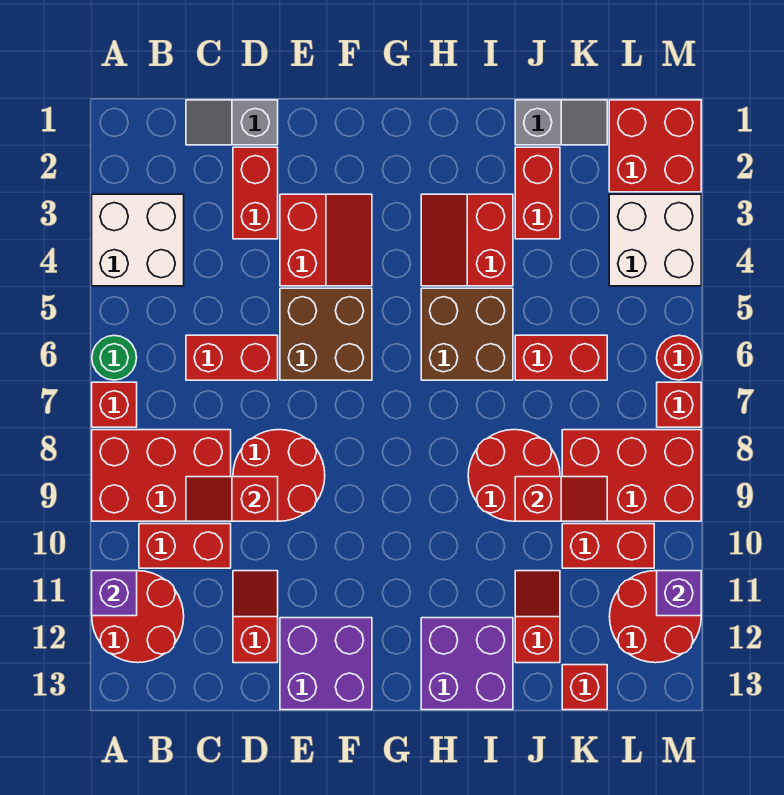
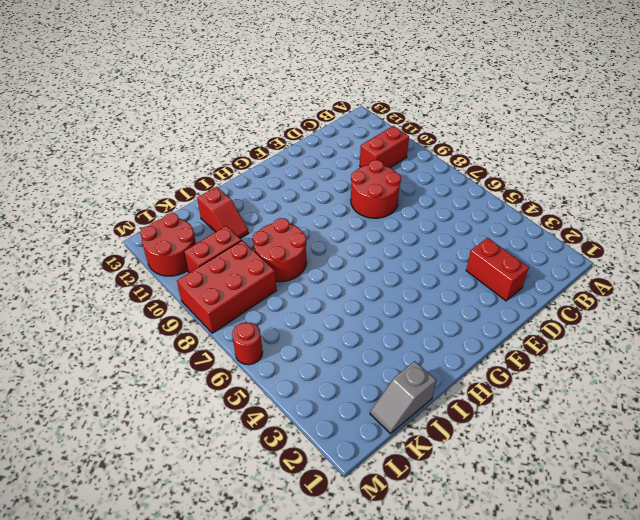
none -> white brick A3:B4 level 1
none -> green round brick A6 level 1
none -> red brick A7 level 1
none -> red brick A8:C9 level 1

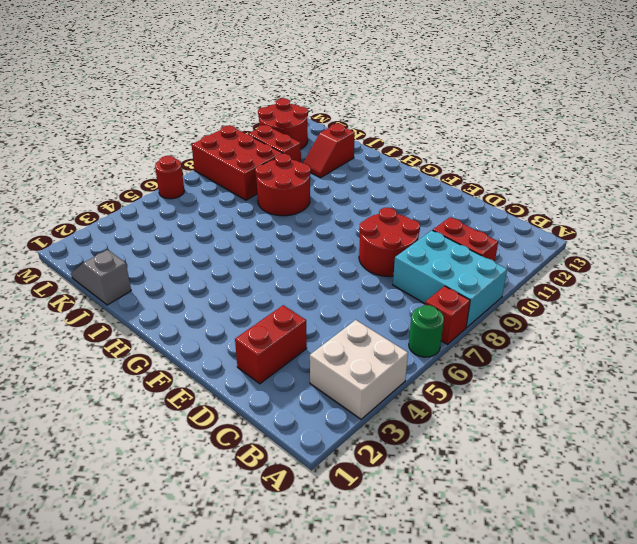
cyan brick A8:C9 level 1 -> red brick A8:C9 level 1
none -> red round brick A11:B12 level 1
none -> grey slope C1:D1 level 1 top D
none -> red brick C6:D6 level 1
none -> red slope D11:D12 level 1 top 12

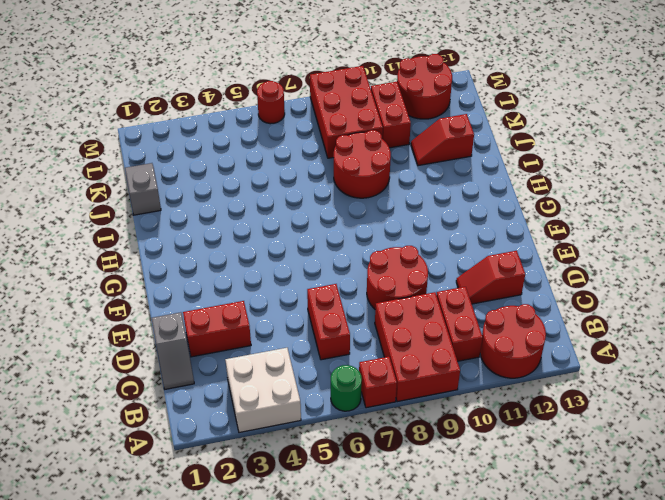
none -> red slope E3:F4 level 1 top E
none -> brown brick E5:F6 level 1
none -> purple brick E12:F13 level 1
none -> red slope H3:I4 level 1 top I

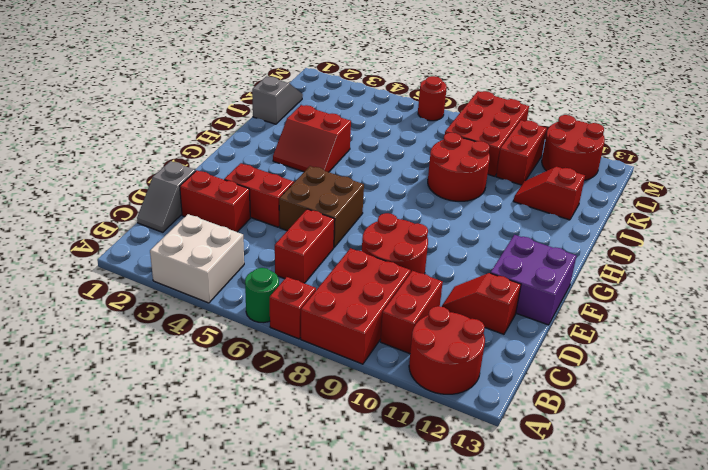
none -> brown brick H5:I6 level 1
none -> purple brick H12:I13 level 1
none -> red brick J2:J3 level 1
none -> red brick J6:K6 level 1

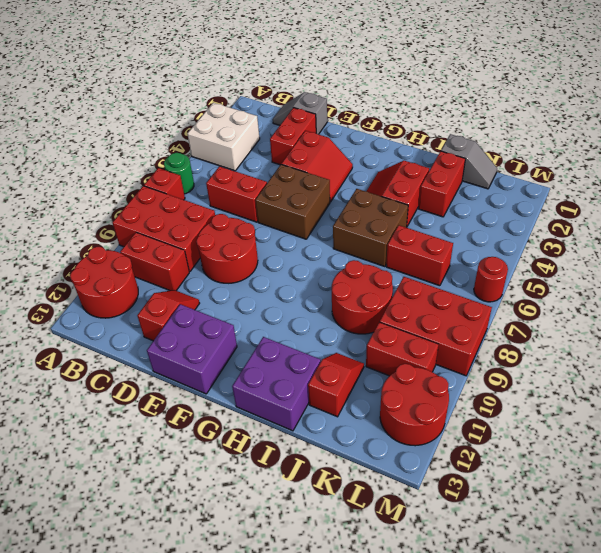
none -> red brick K13 level 1
none -> red brick L1:M2 level 1
none -> white brick L3:M4 level 1
none -> red brick M7 level 1

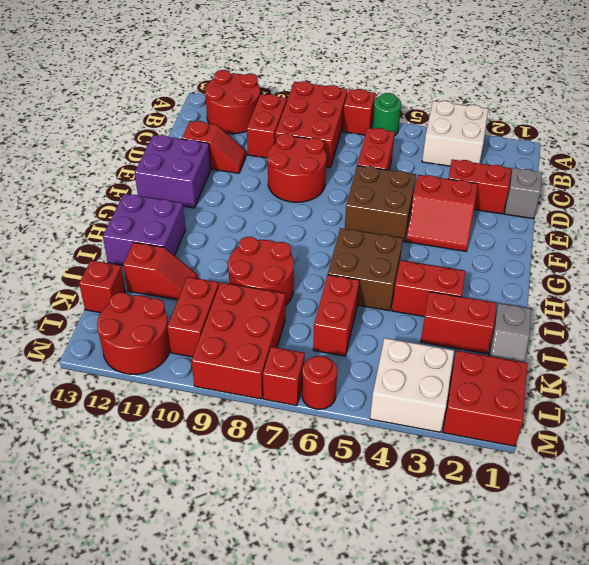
none -> purple brick A11 level 2
none -> red slope C9:D9 level 2 top D
none -> red slope J9:K9 level 2 top J
none -> purple brick M11 level 2

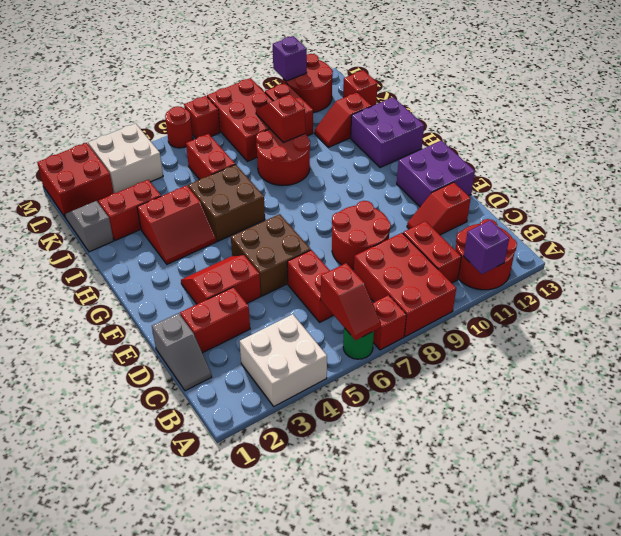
red slope A6:B6 level 2 top B -> red slope C9:D9 level 2 top D

